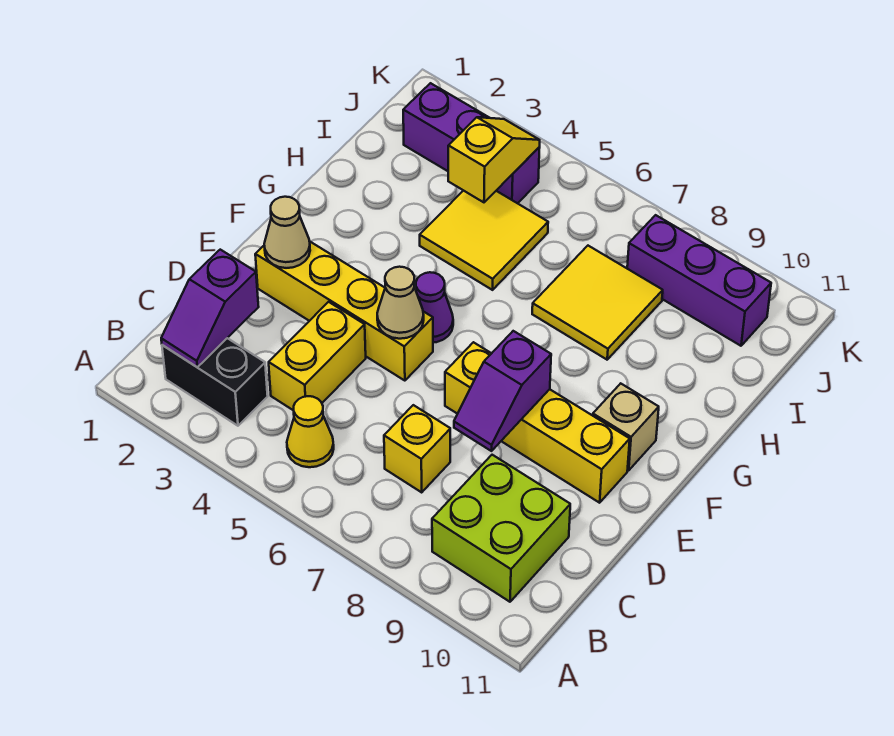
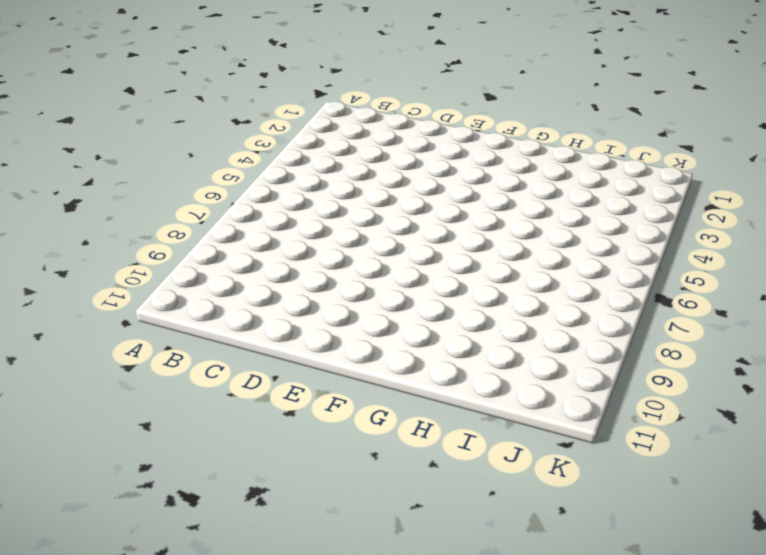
none -> black brick B2:B3 level 1
none -> yellow cone B5 level 1
none -> lime brick B9:C10 level 1

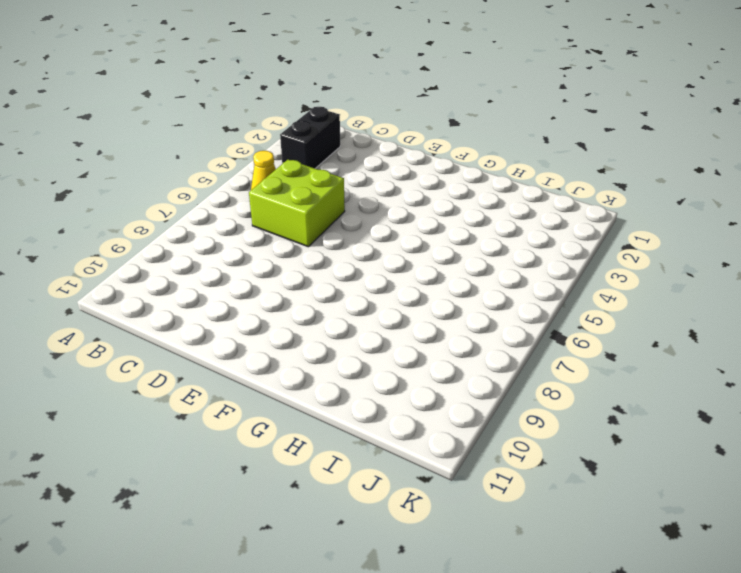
lime brick C5:D6 level 1 -> lime brick B9:C10 level 1
none -> yellow brick C4:D4 level 1
none -> yellow brick C7 level 1
none -> yellow brick E2:E5 level 1

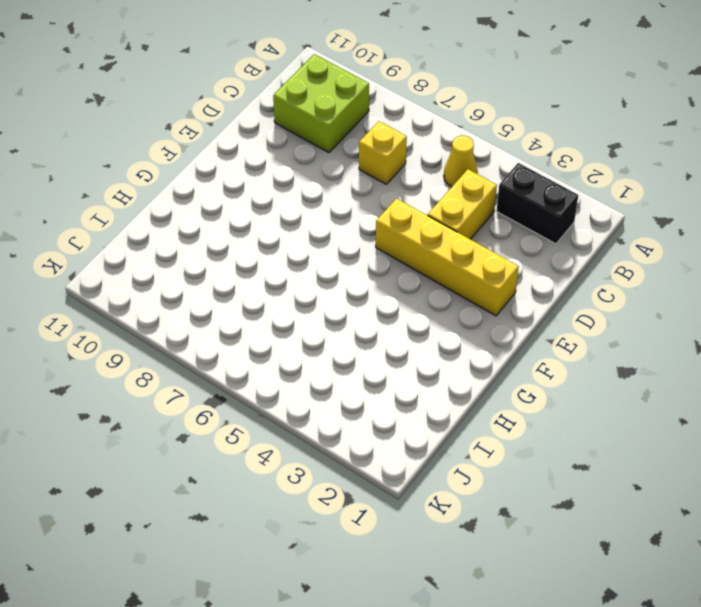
none -> yellow brick E7:E10 level 1
none -> purple cone F5 level 1
none -> tan brick F10 level 1

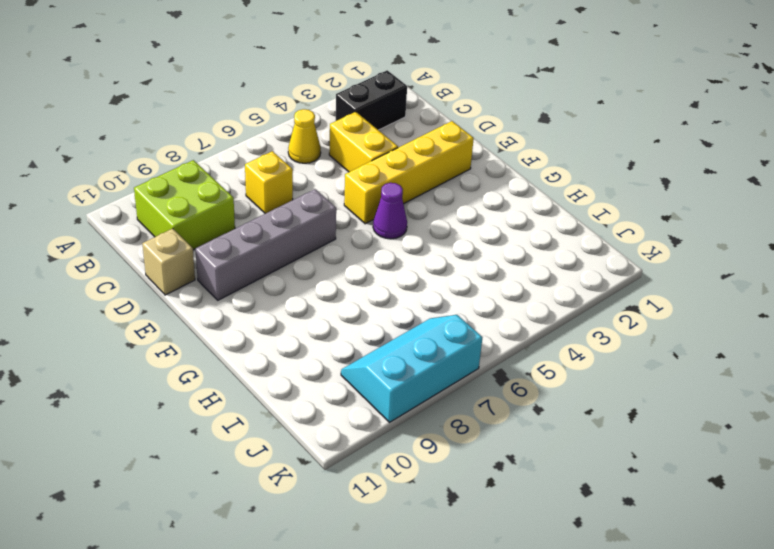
tan brick D11 level 1 -> tan brick F10 level 1
grey brick E7:E10 level 1 -> yellow brick E7:E10 level 1
cyan slope J7:K9 level 1 top K -> purple brick J8:J10 level 1
none -> yellow tile H4:I5 level 1
none -> yellow tile H7:I8 level 1
none -> purple brick J2:J4 level 1

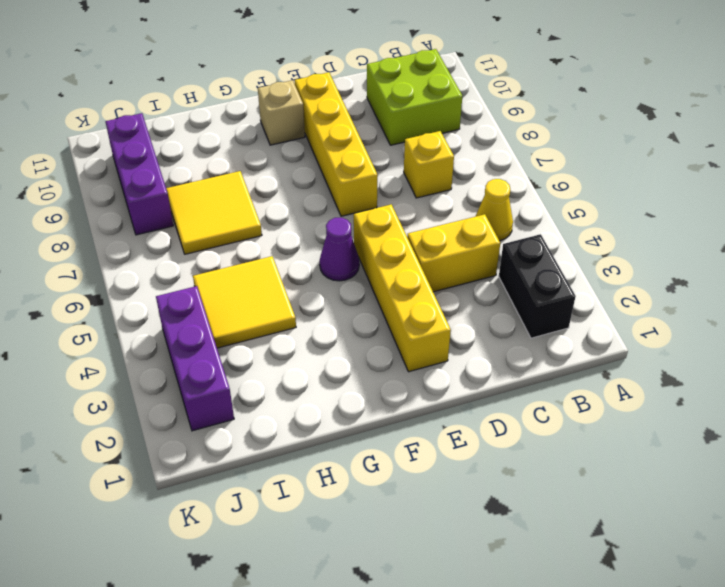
none -> purple slope B2:C2 level 2 top C
none -> purple slope D8:E8 level 2 top E
none -> tan cone E2 level 2

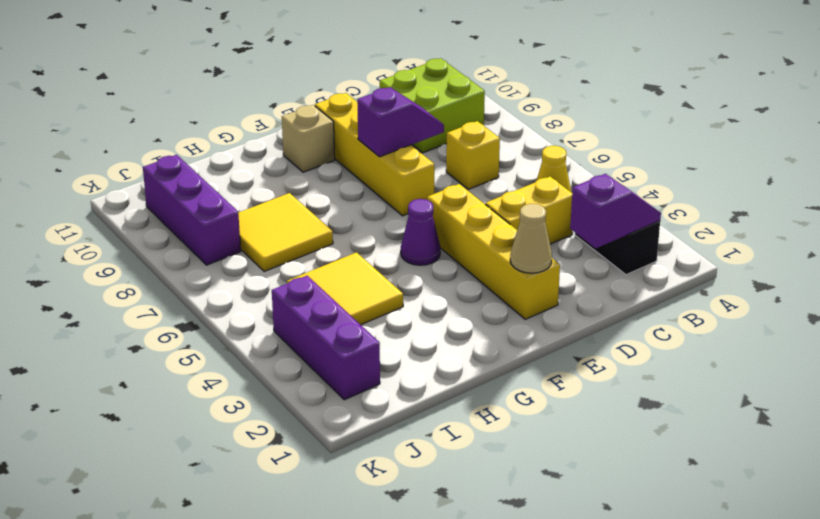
none -> tan cone E5 level 2
none -> yellow slope I4:J4 level 2 top I

